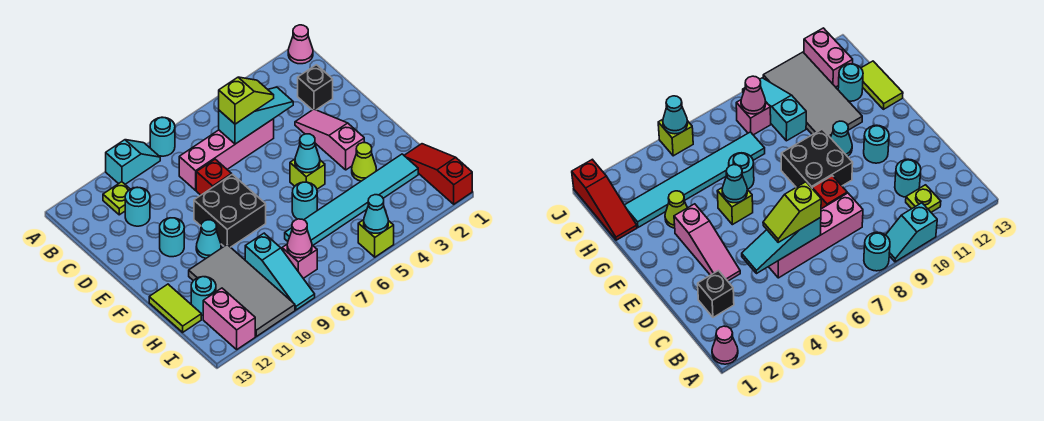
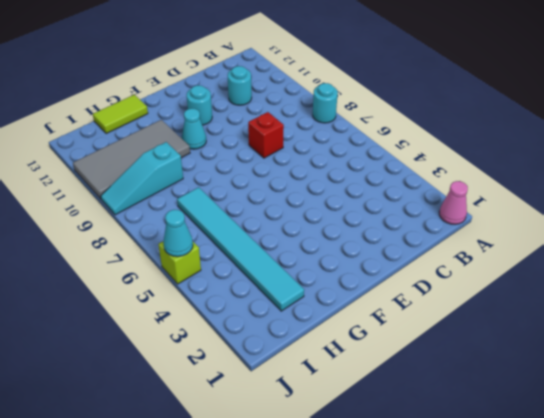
none -> cyan slope A9:A10 level 1 top 10
none -> lime plate B11 level 1
none -> black brick C2 level 1

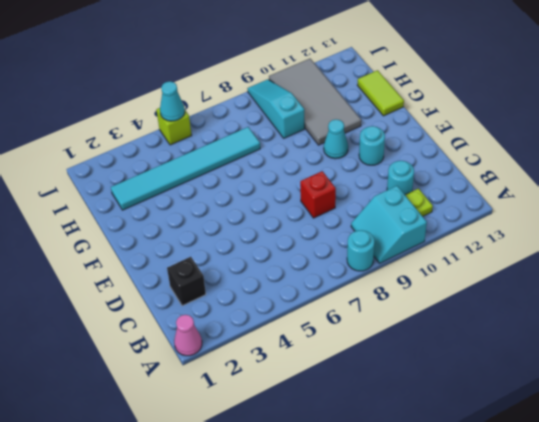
cyan slope A9:B10 level 1 top 10 -> cyan slope A9:A10 level 1 top 10
none -> pink brick C5:C8 level 1
none -> pink slope D3:F3 level 1 top F
none -> black brick E8:F9 level 1

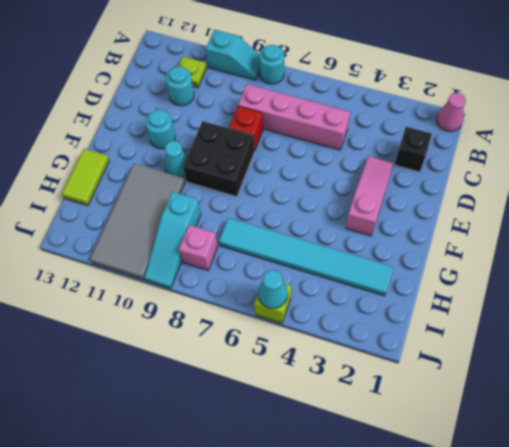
none -> lime brick F5 level 1
none -> lime cone G3 level 1
none -> cyan round brick G6 level 1

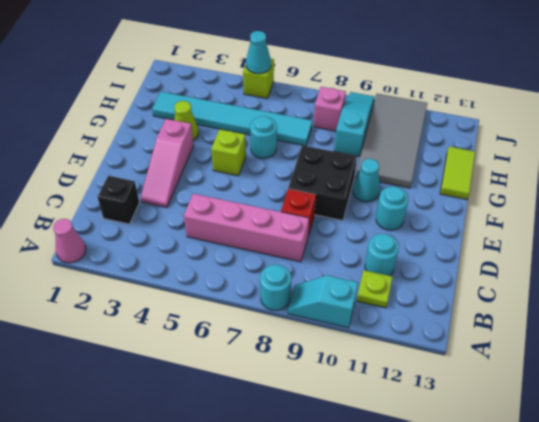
none -> red slope H1:J1 level 1 top J
none -> cyan round brick H12 level 1
none -> pink brick I12:J12 level 1

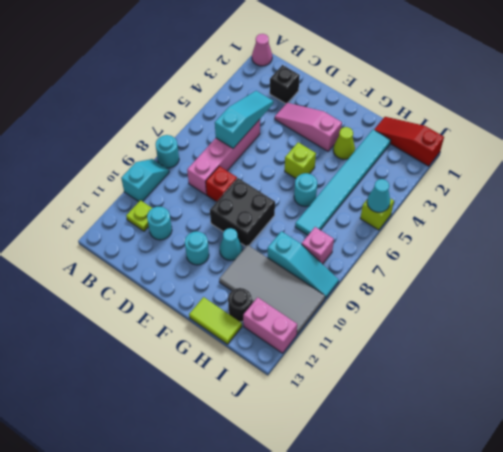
black round brick H12 level 1 -> cyan round brick H12 level 1
none -> cyan cone F5 level 2
none -> pink cone I8 level 2
none -> lime slope C5:C6 level 3 top 6

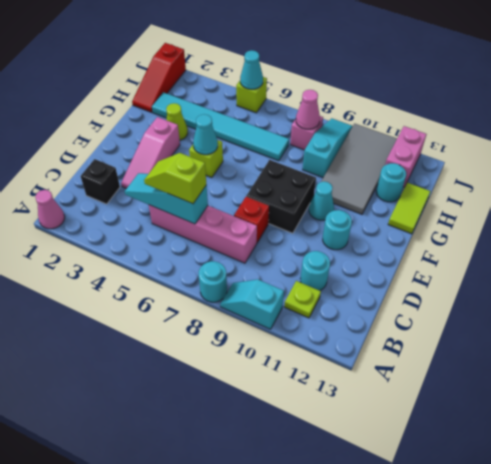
none -> cyan round brick G6 level 1

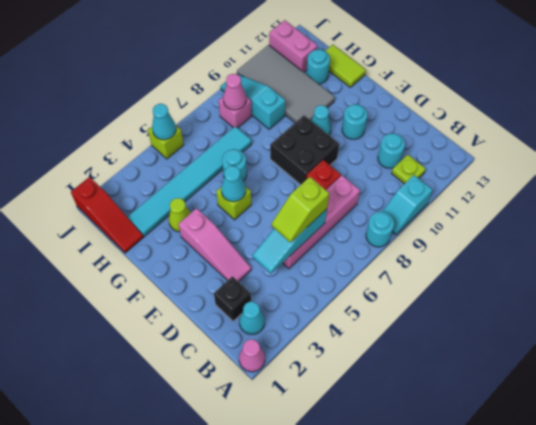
cyan cone B2 level 1 -> none

